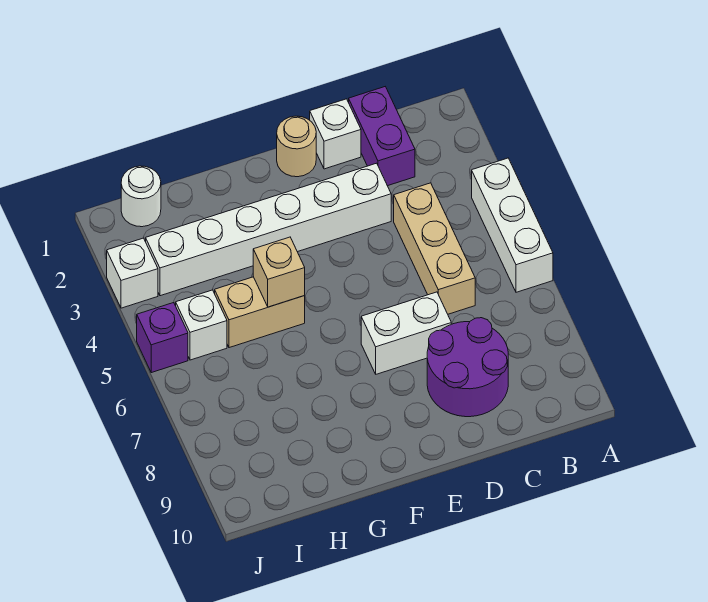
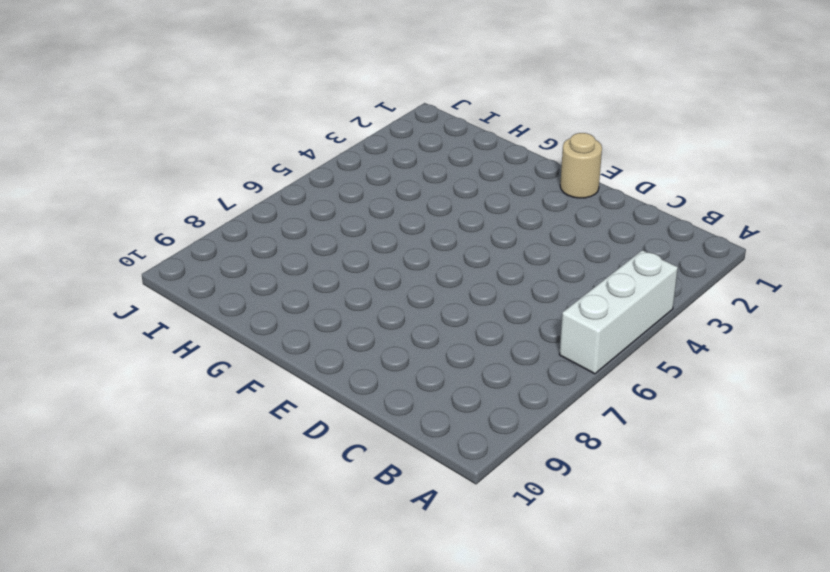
none -> purple brick C1:C2 level 1
none -> tan brick C4:C6 level 1
none -> purple round brick C8:D9 level 1

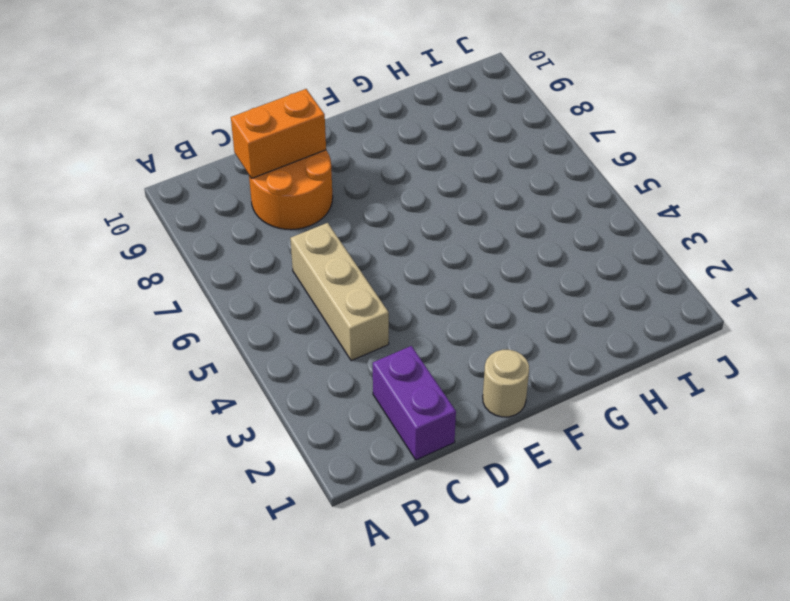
orange round brick C8:D9 level 1 -> purple round brick C8:D9 level 1
orange brick C9:D9 level 2 -> none
none -> white brick A4:A6 level 1
none -> white brick D1 level 1
none -> white brick D3:I3 level 1

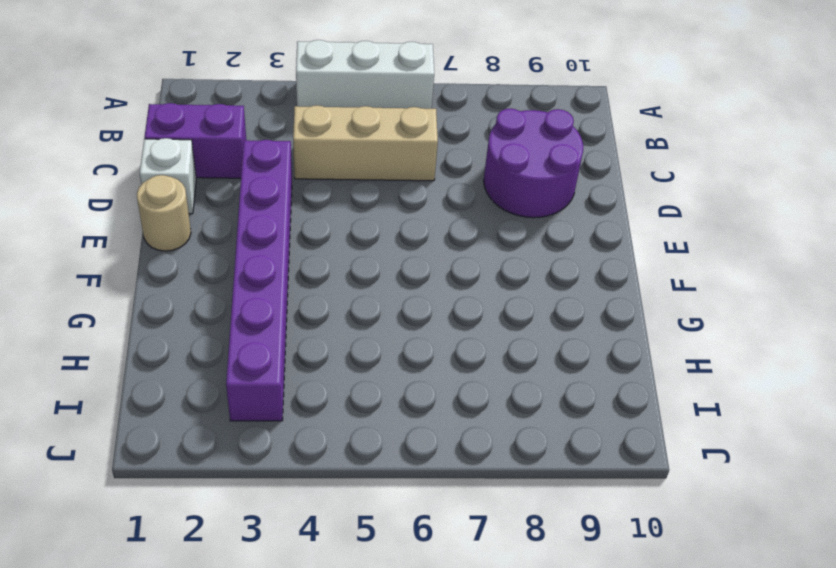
purple brick D3:I3 level 1 -> white brick D3:I3 level 1
none -> white brick D7:E7 level 1
none -> tan brick G5:H5 level 1
none -> white round brick I1 level 1

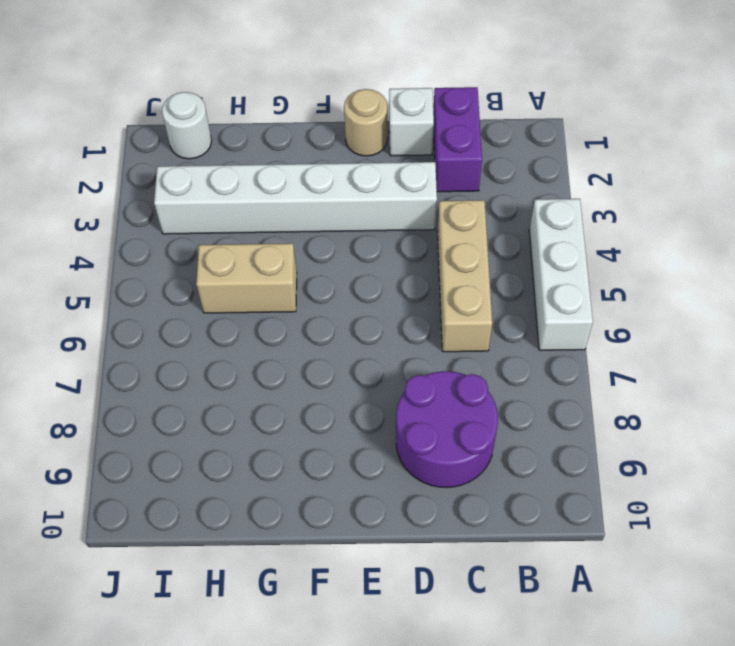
none -> white brick D7:E7 level 1
none -> white brick I5 level 1
none -> white brick J3 level 1

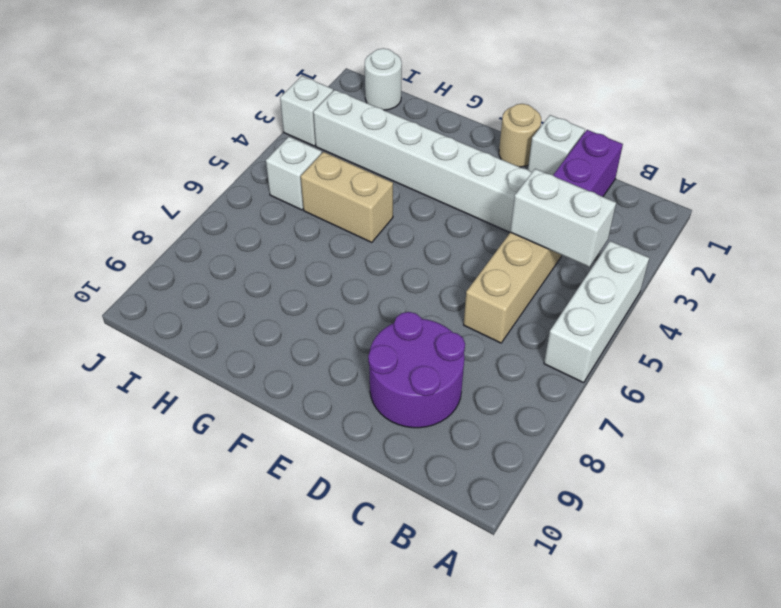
white brick B4:C4 level 2 -> white brick D7:E7 level 1
none -> purple brick J5 level 1
none -> tan brick G5 level 2

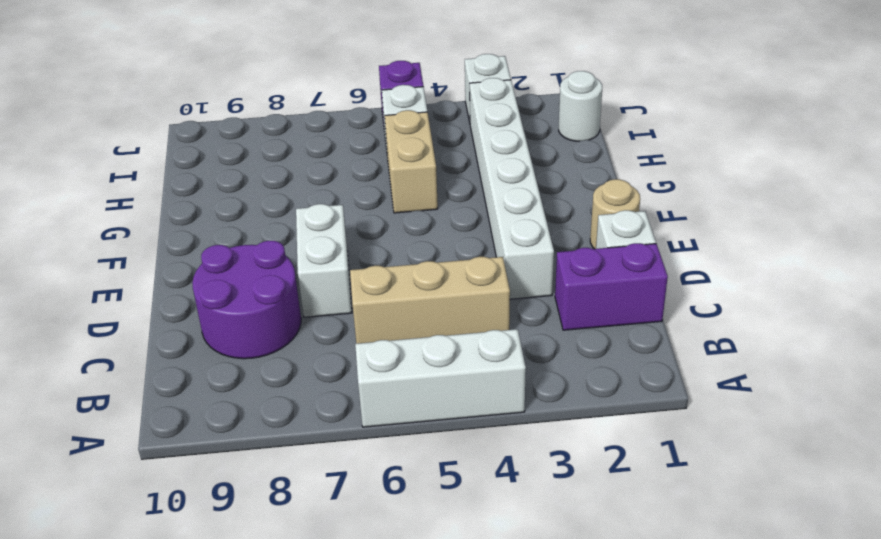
none -> tan brick G5 level 2

